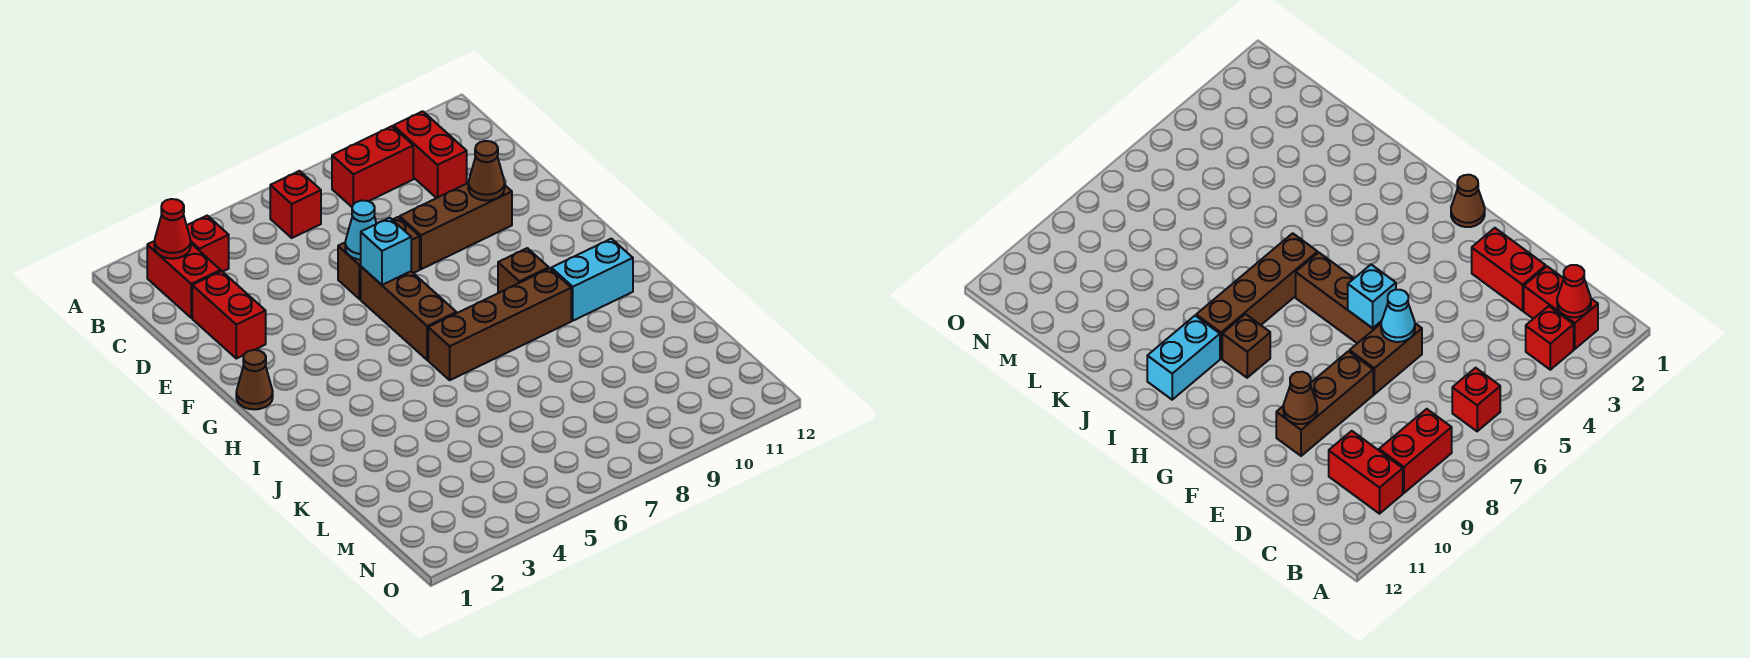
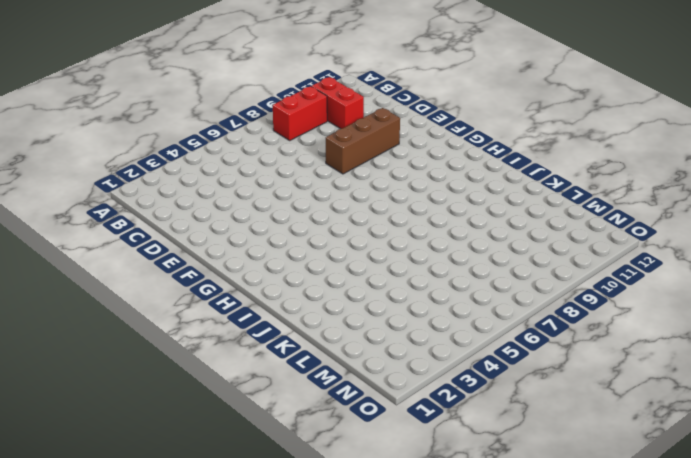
none -> red brick B2:C2 level 1
none -> red brick B3 level 1
none -> red brick B6 level 1

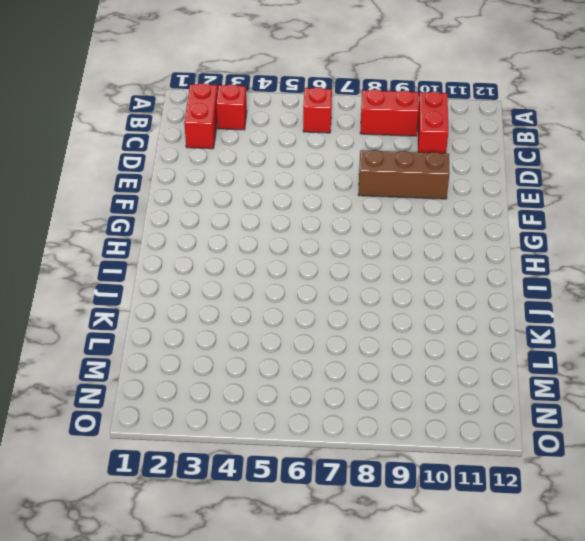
none -> red brick D2:E2 level 1
none -> brown brick E6:E7 level 1
none -> brown brick F6:H6 level 1

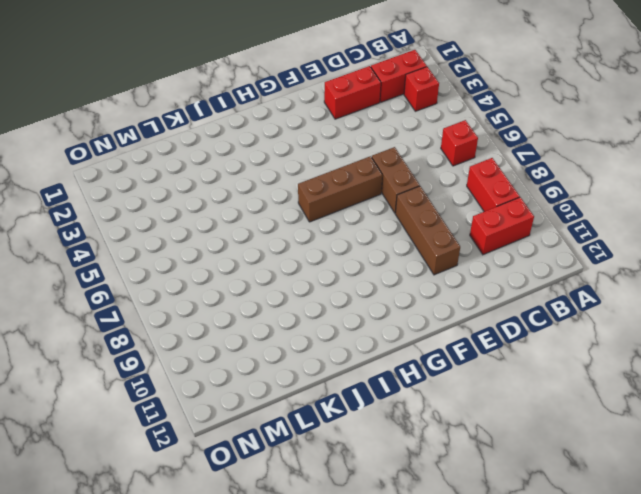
none -> brown cone G1 level 1
none -> brown brick H9 level 1
none -> brown brick I6:I9 level 1

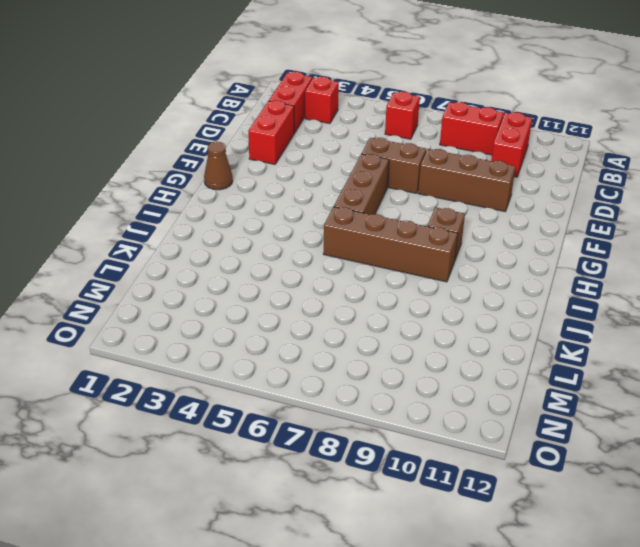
none -> cyan brick I10:I11 level 1
none -> red cone B2 level 2
none -> cyan cone E6 level 2

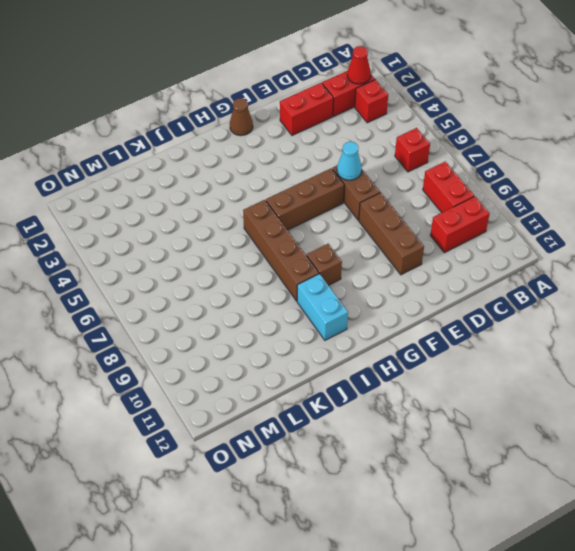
none -> brown cone E10 level 2
none -> cyan brick F6 level 2

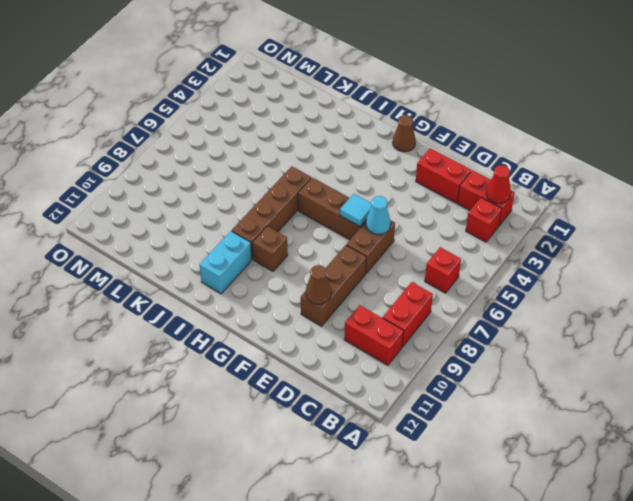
cyan tile F6 level 2 -> cyan brick F6 level 2

